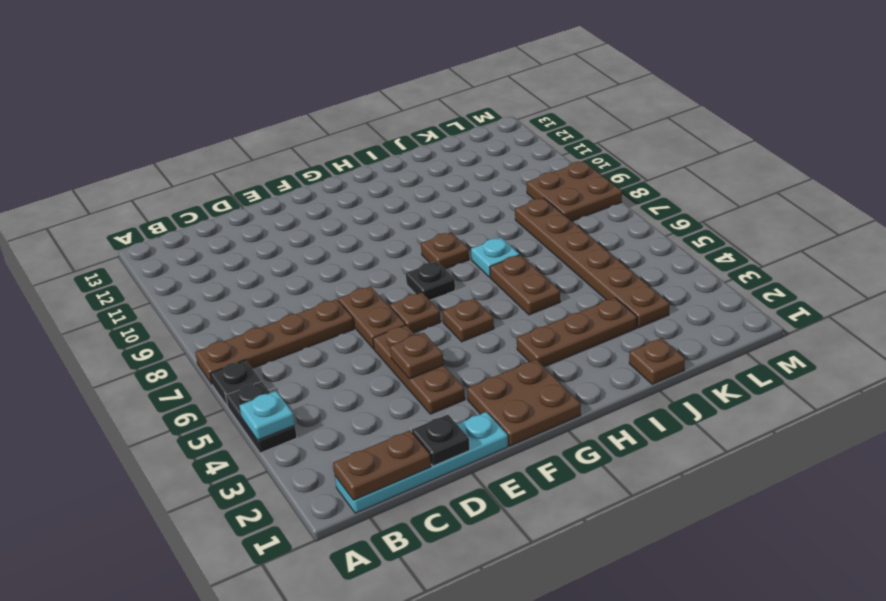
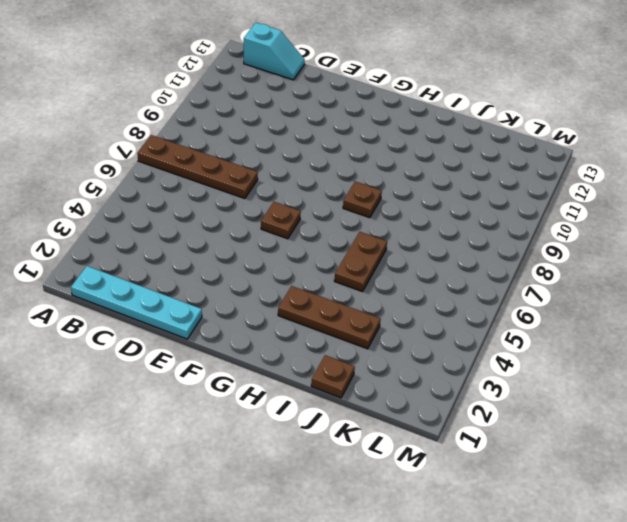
cyan slope B13:C13 level 1 top B -> none
none -> black plate A4:A5 level 1
none -> black plate A6 level 1
none -> brown plate E3:E5 level 1

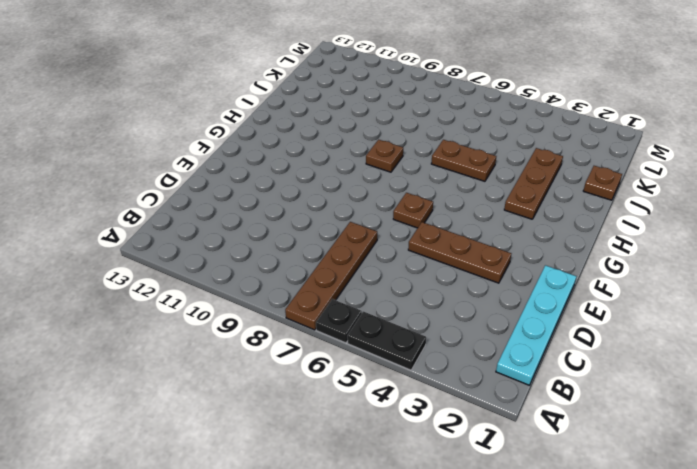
none -> brown plate E6:E7 level 1
none -> brown plate F1:G2 level 1
none -> brown plate G5 level 1

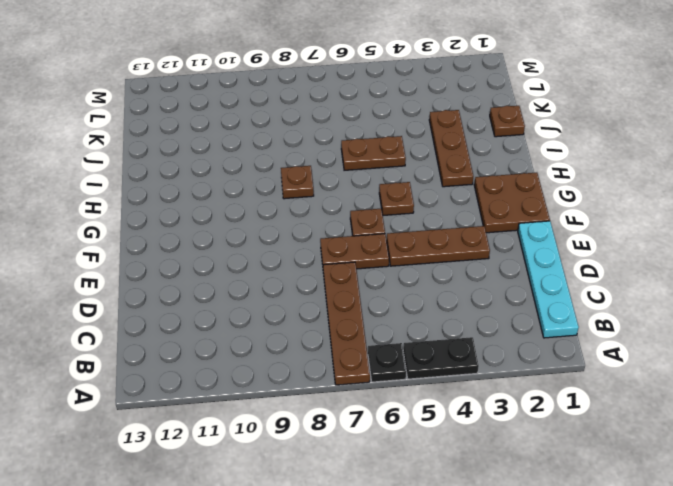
none -> black plate G7 level 1
none -> cyan plate I7 level 1
none -> brown plate K3:K8 level 1

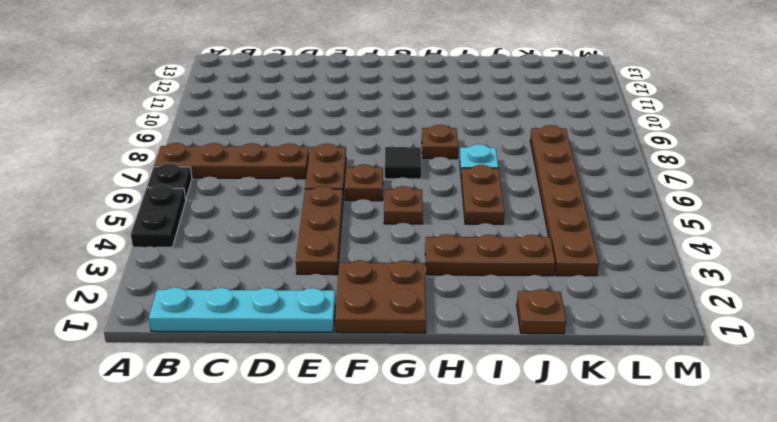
black tile G7 level 1 -> black plate G7 level 1
none -> brown plate L8:M9 level 1
none -> cyan plate A4 level 2
none -> brown plate B1:C1 level 2

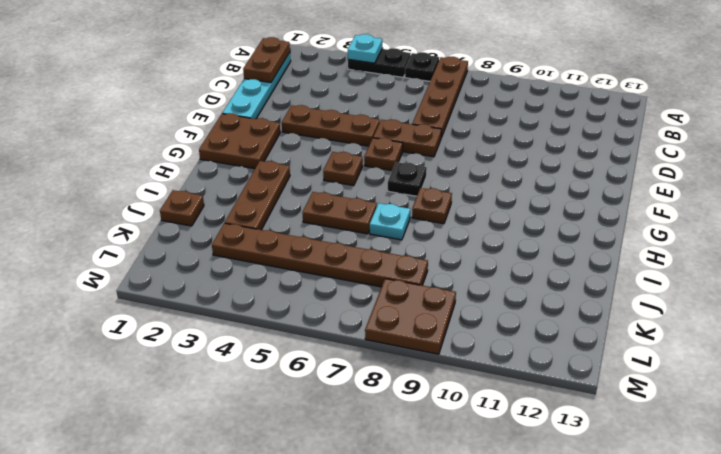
none -> black plate D1 level 2
none -> brown plate E4 level 2

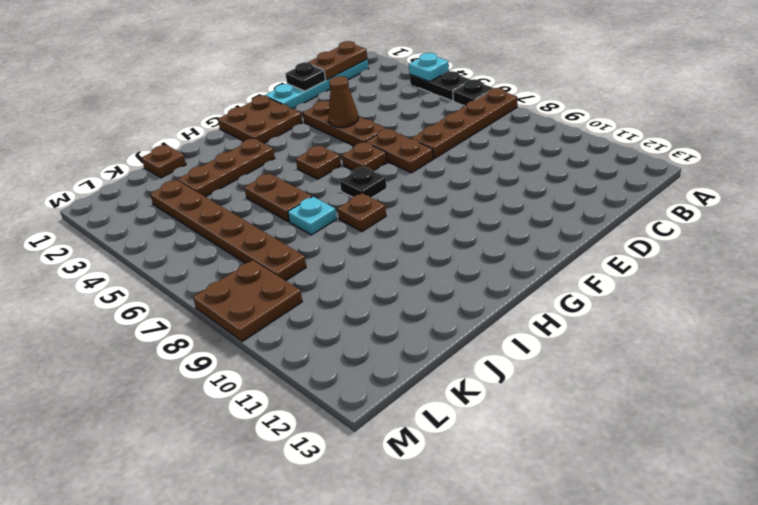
brown cone E4 level 2 -> brown plate E4 level 2

